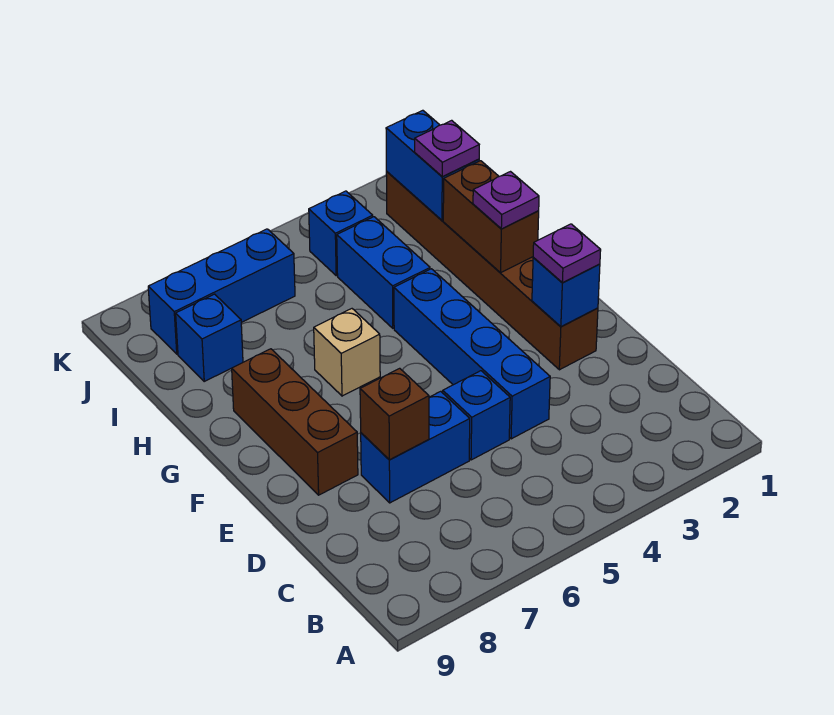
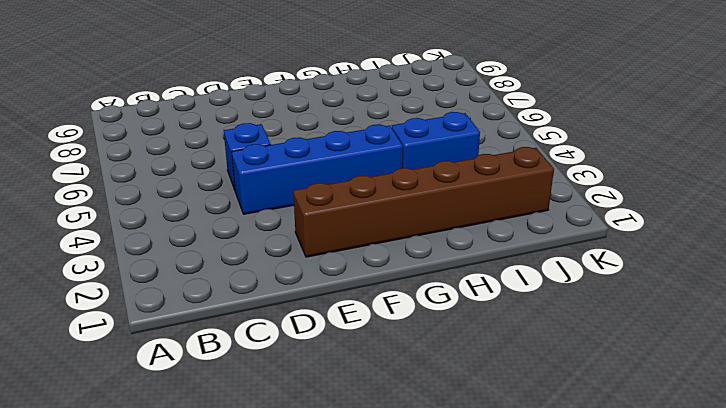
none -> blue brick D6:D7 level 1
none -> brown brick E8:G8 level 1
none -> tan brick G6 level 1

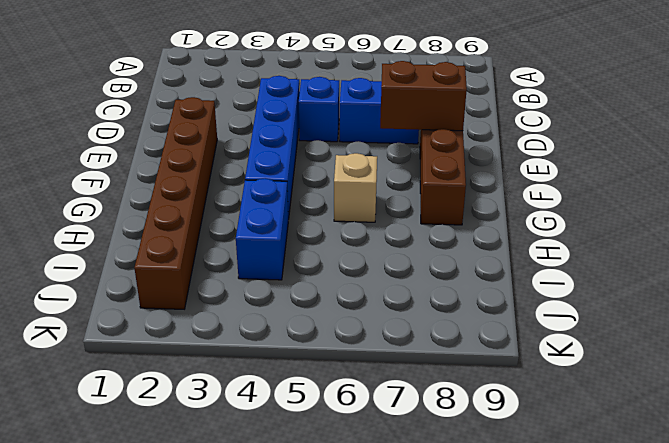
brown brick E7:E8 level 2 -> brown brick G2:H2 level 2
none -> blue brick I8 level 1
none -> blue brick J4 level 1
none -> blue brick J6:J8 level 1

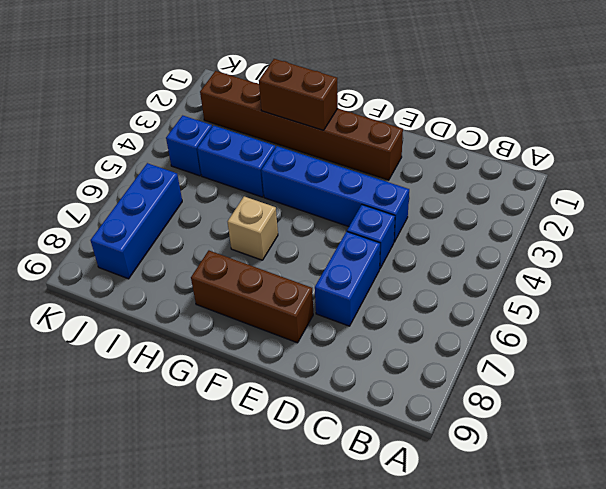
none -> blue brick I8 level 1
none -> brown brick D7 level 2
none -> blue brick E2 level 2

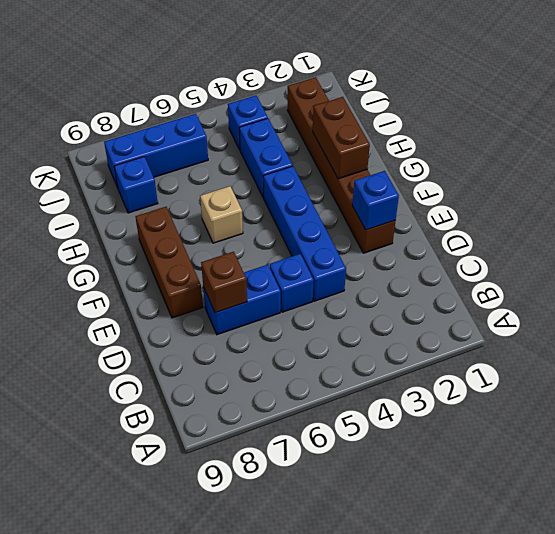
none -> blue brick I2:J2 level 2
none -> purple plate E2 level 3
none -> purple plate G2 level 3

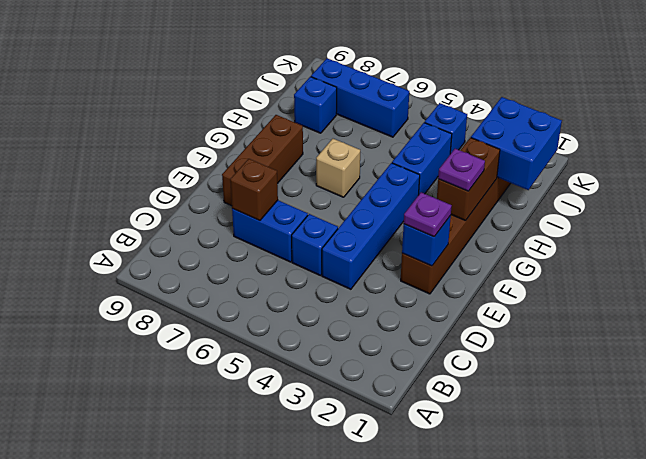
blue brick I1:J2 level 2 -> blue brick I2:J2 level 2
none -> purple plate I2 level 3

